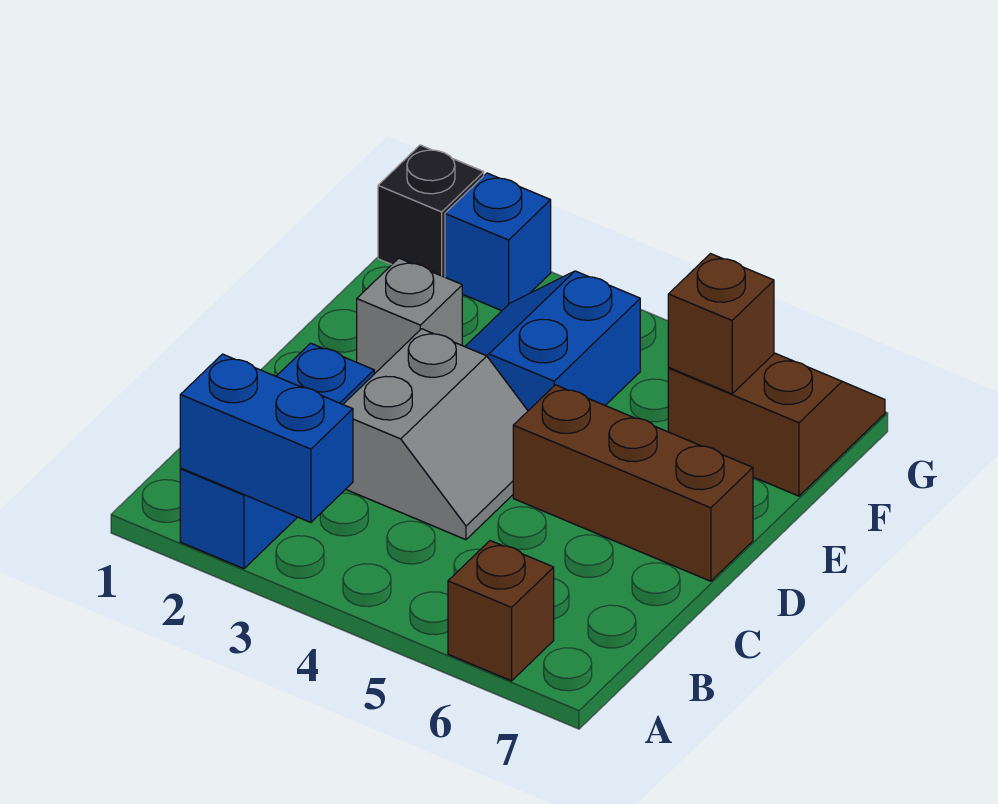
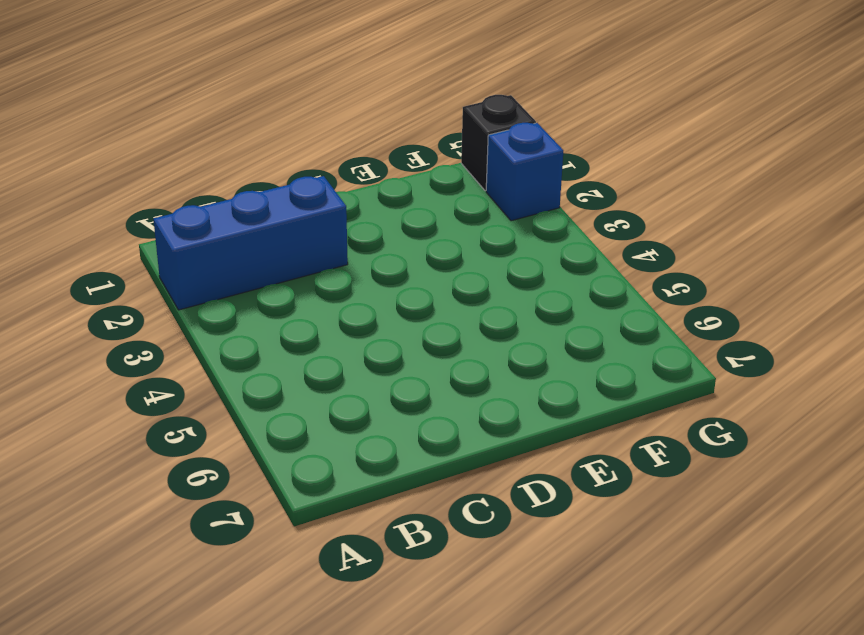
none -> brown brick A6 level 1
none -> grey slope C3:D4 level 1 top 3

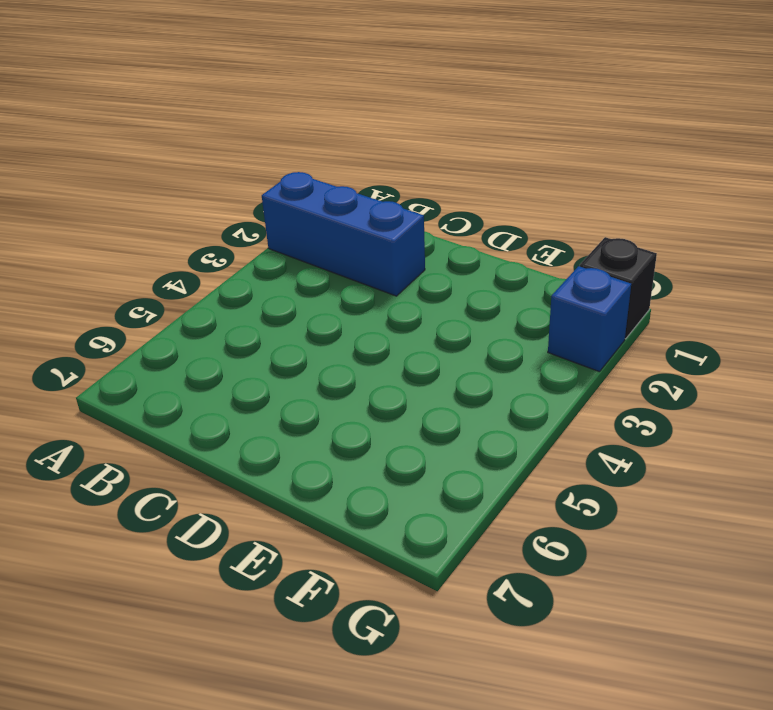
none -> brown brick A6 level 1
none -> grey slope C3:D4 level 1 top 3

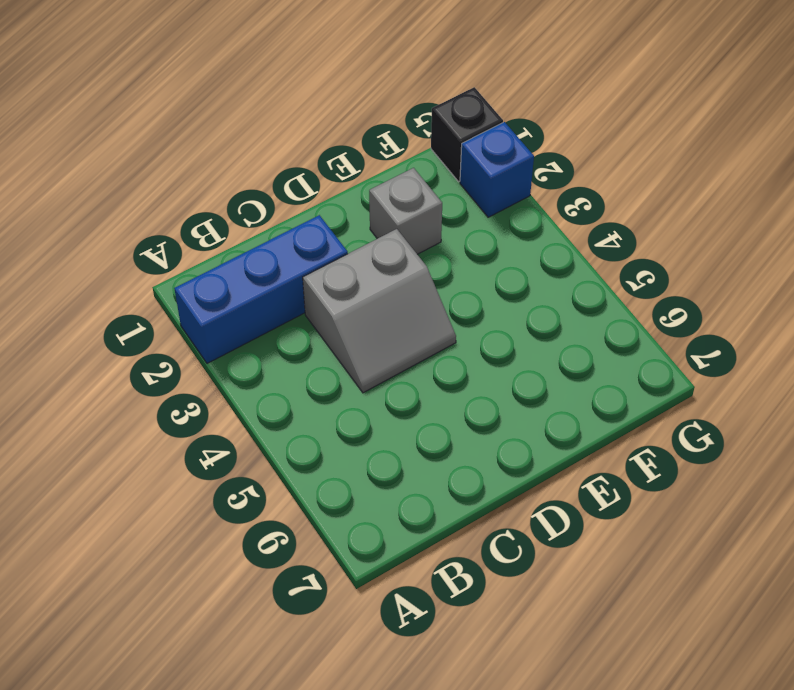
none -> brown brick A6 level 1
none -> brown brick D5:D7 level 1

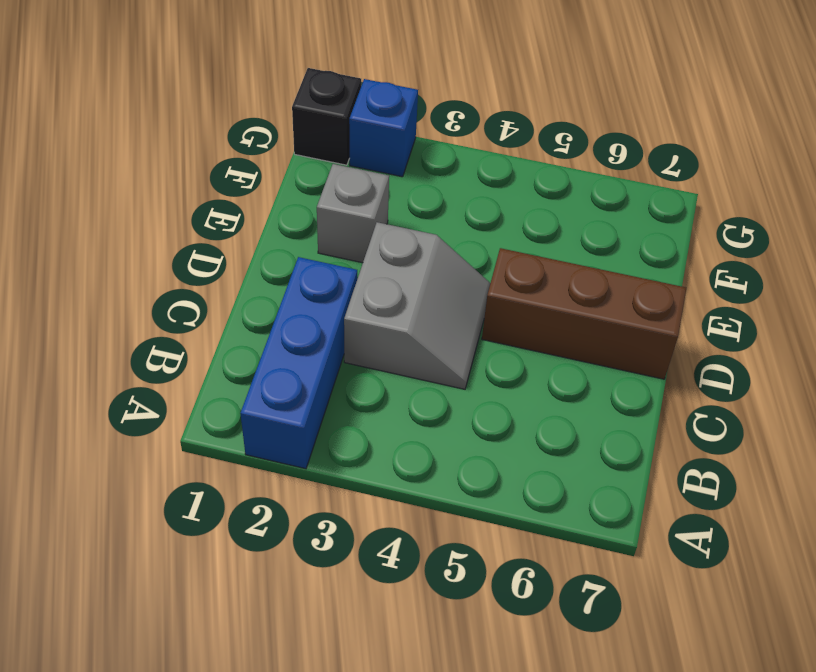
none -> brown brick A6 level 1
none -> blue slope E3:F4 level 1 top 4

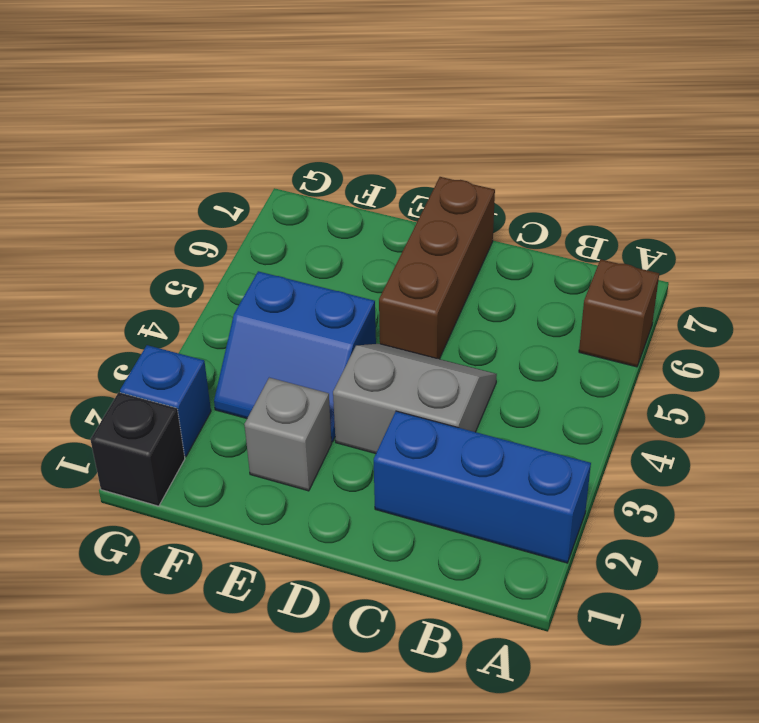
none -> brown slope F6:G7 level 1 top F
none -> blue brick A2:A3 level 2

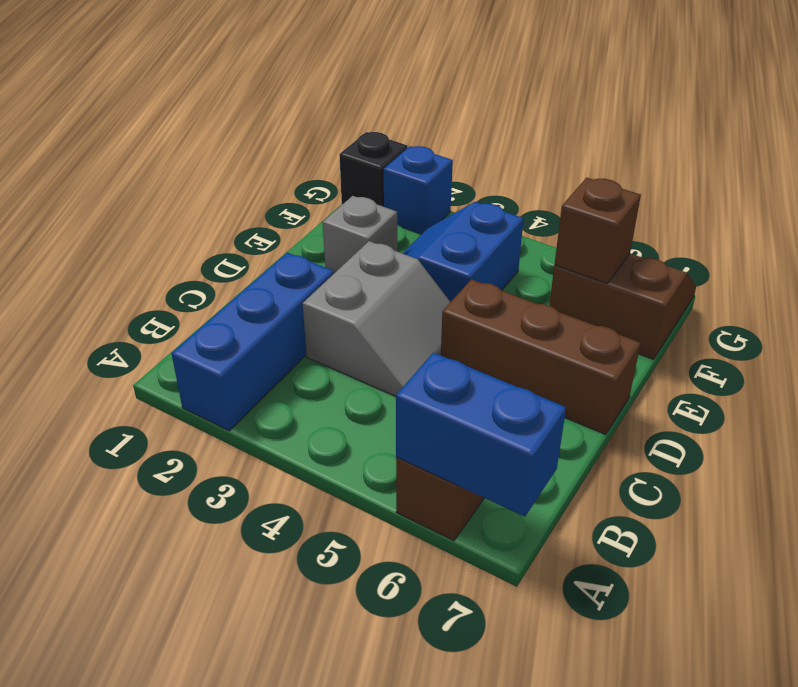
blue brick A6:A7 level 2 -> blue brick A2:A3 level 2

